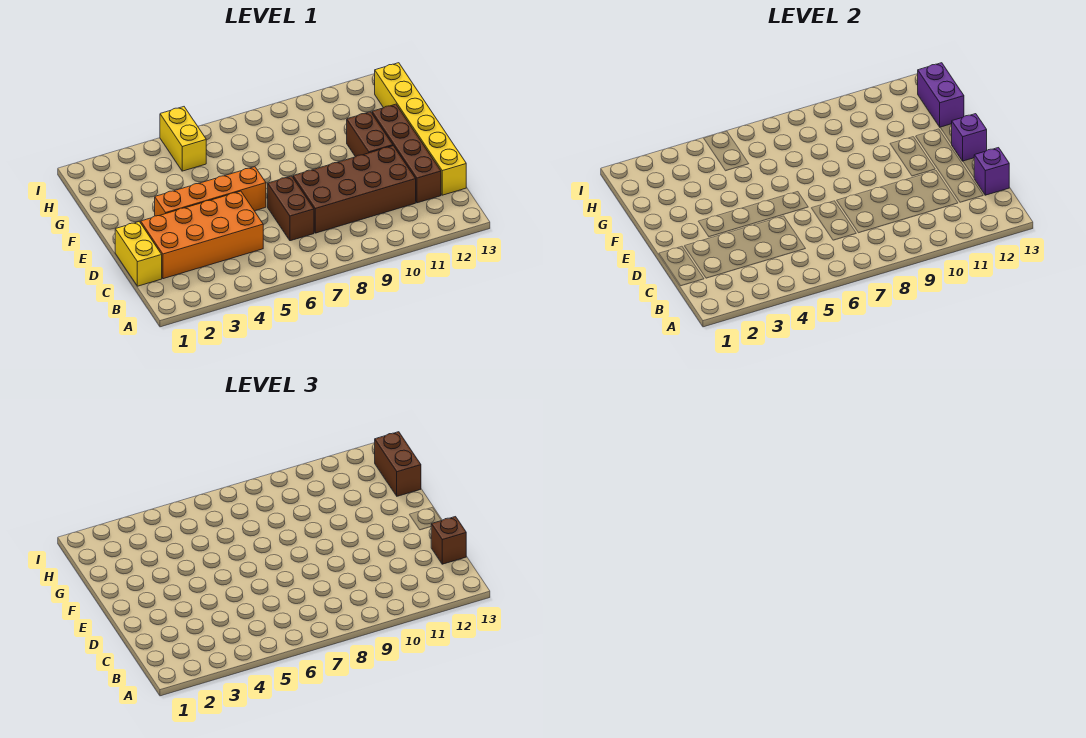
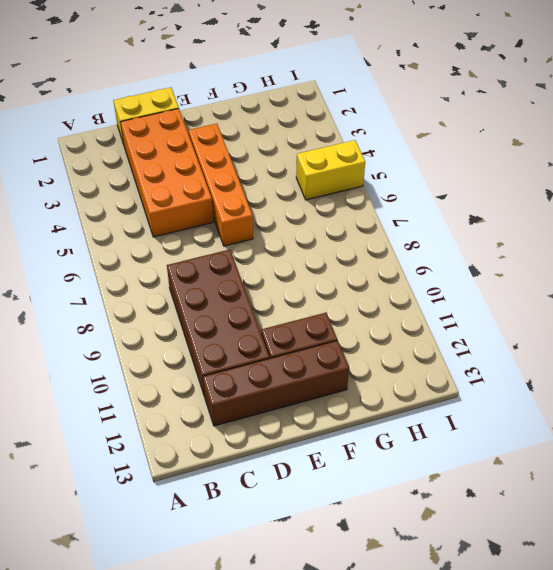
none -> brown brick C7:D7 level 1
none -> yellow brick C13:H13 level 1
none -> purple brick C13 level 2

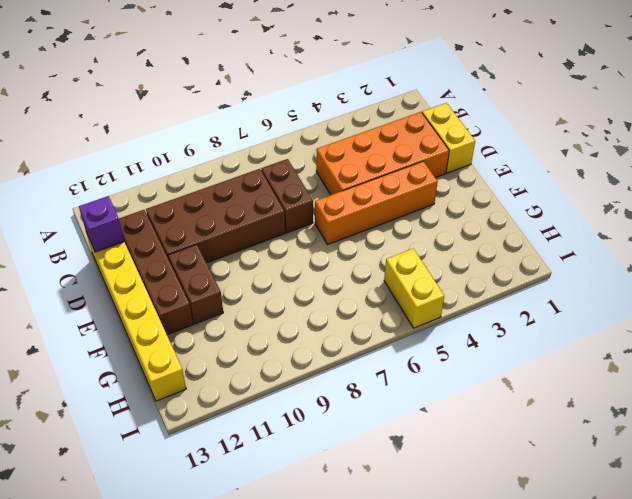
none -> purple brick E13 level 2
none -> purple brick G13:H13 level 2
none -> brown brick C13 level 3

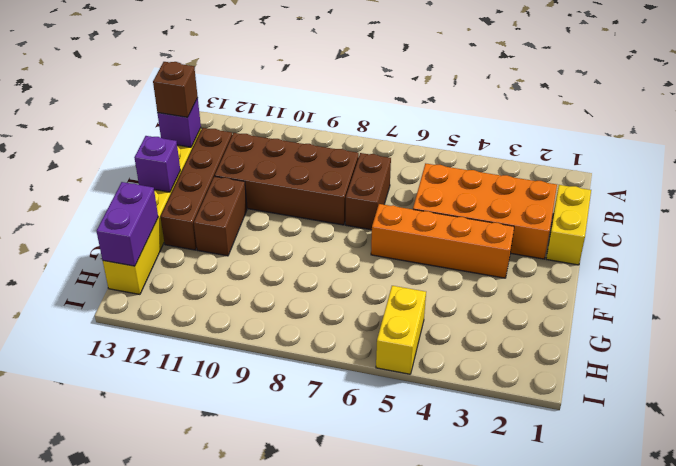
none -> brown brick G13:H13 level 3

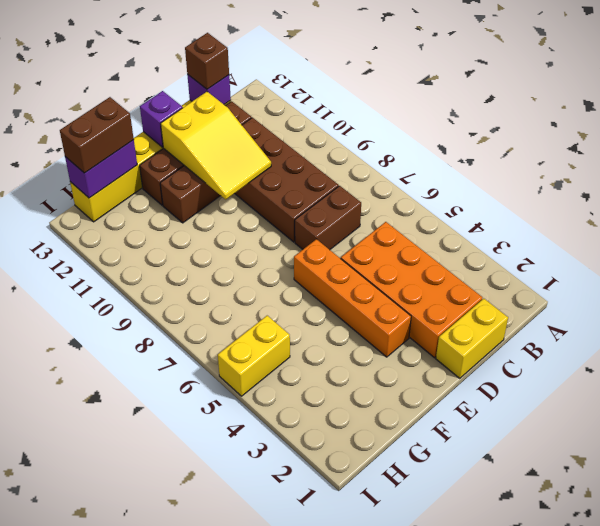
yellow slope D10:E12 level 2 top 12 -> none

